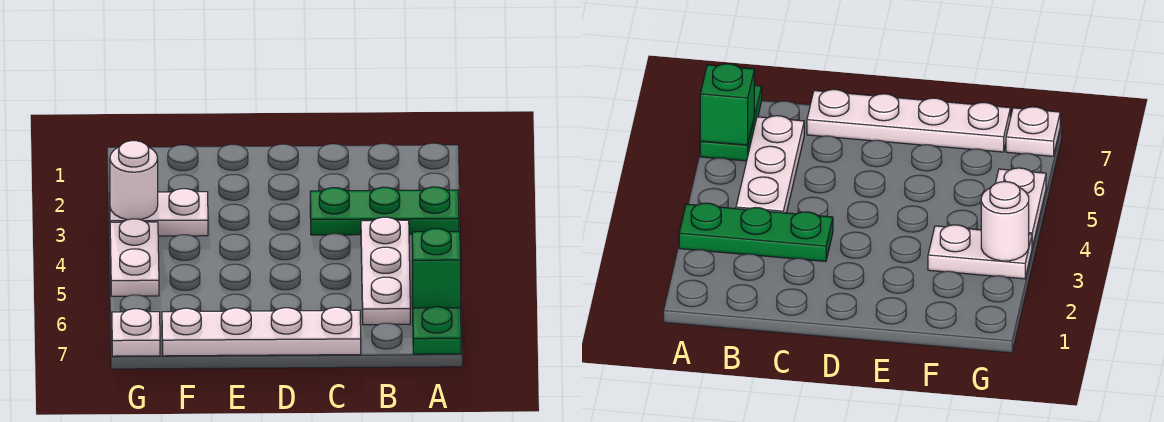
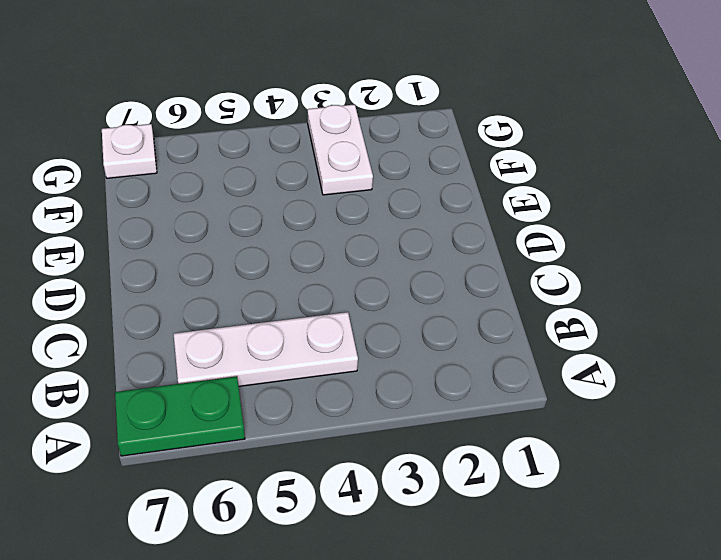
none -> green plate A3:C3 level 1
none -> white plate C7:F7 level 1

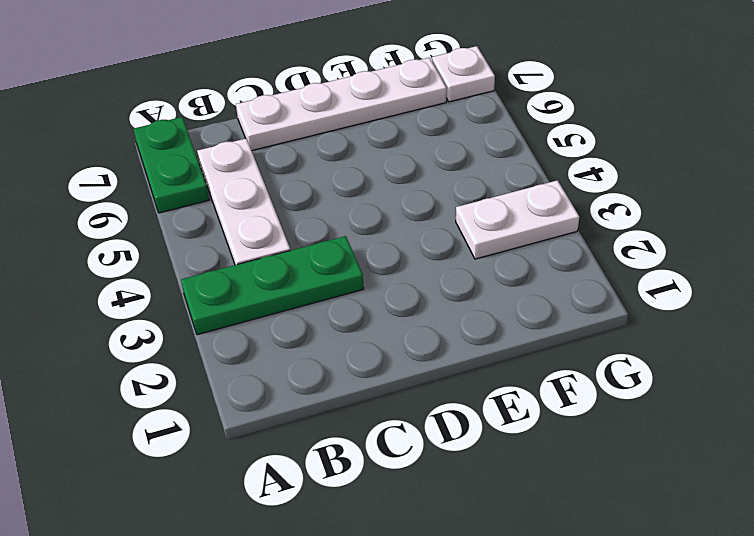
none -> white plate G4:G5 level 1
none -> green brick A6 level 2

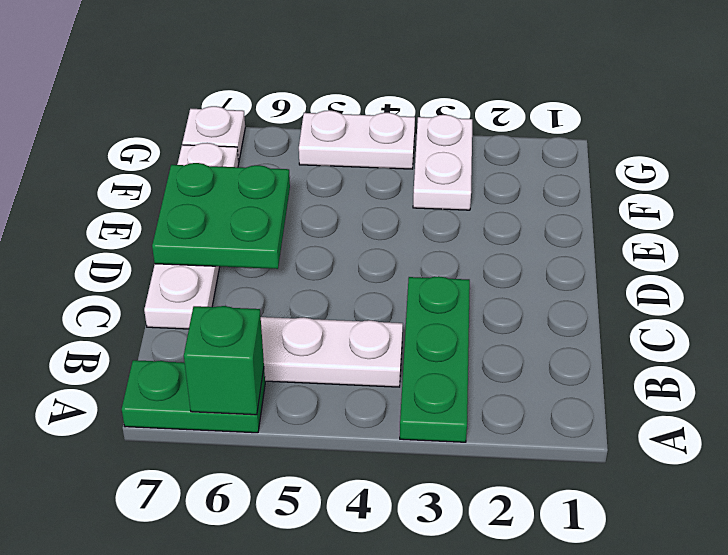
green plate D6:E7 level 2 -> none
none -> white round brick G3 level 2

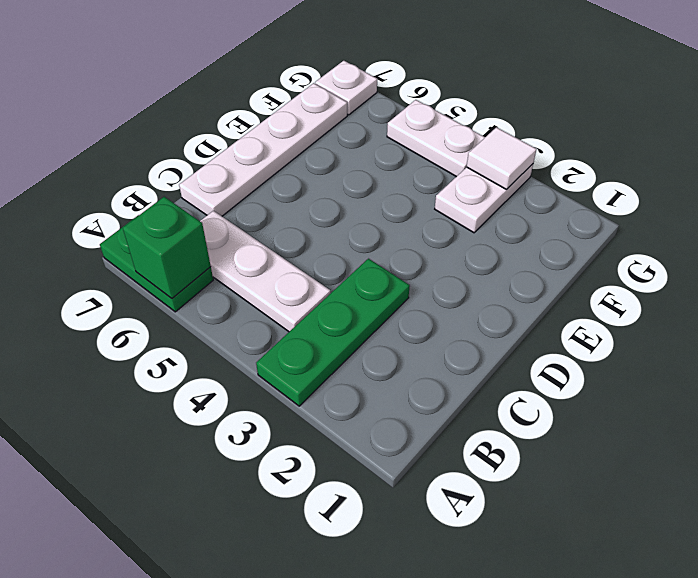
white tile G3 level 2 -> white round brick G3 level 2

